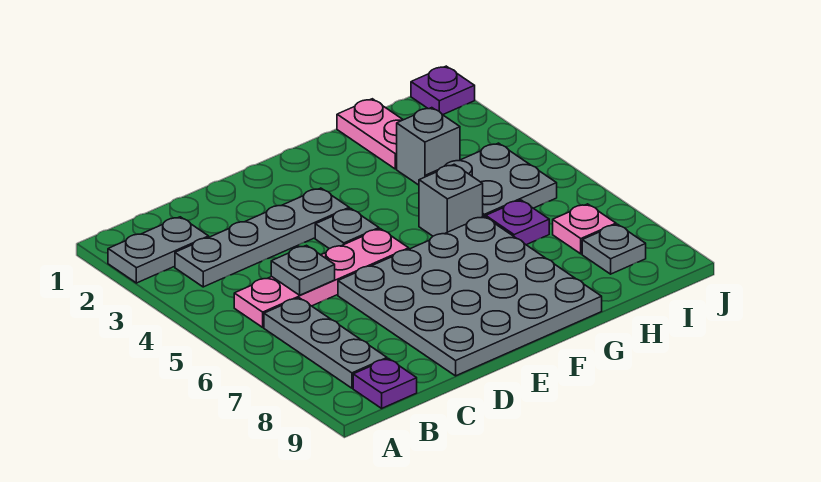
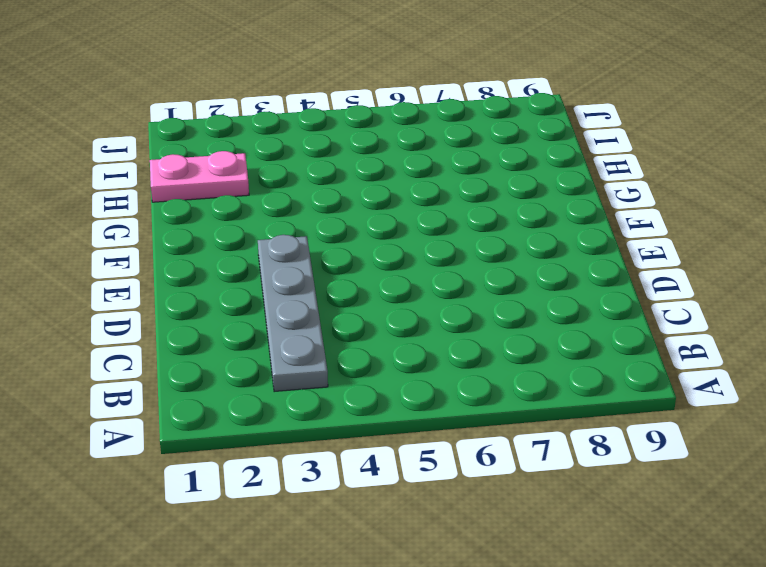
none -> grey plate A2:B2 level 1
none -> pink plate B5:E5 level 1
none -> grey plate B6:B8 level 1

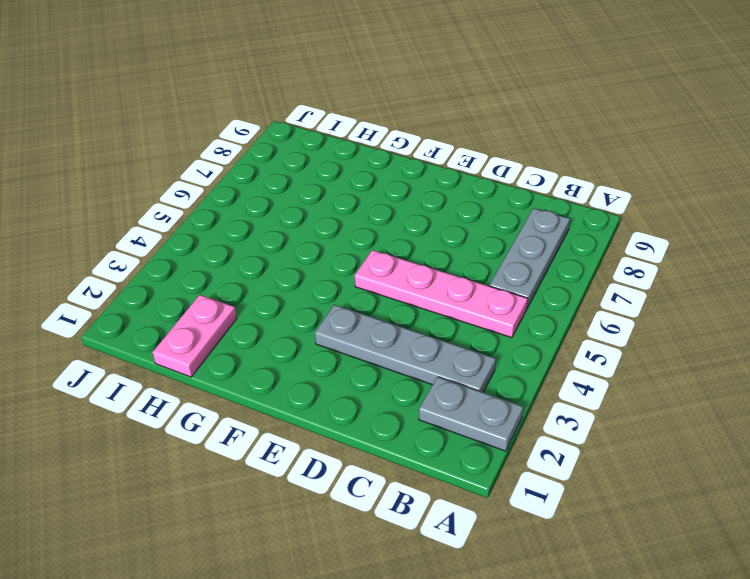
none -> purple plate B9 level 1
none -> grey plate D6:G9 level 1
none -> grey plate E4 level 1

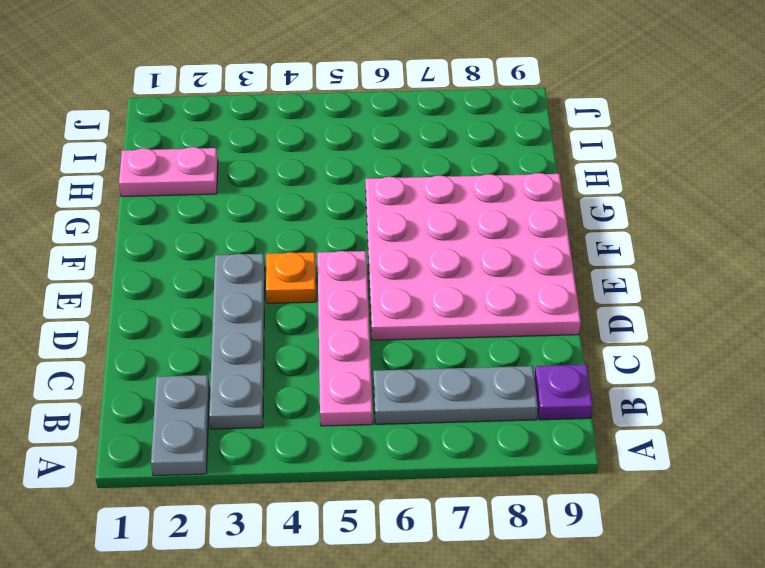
pink plate D6:G9 level 1 -> grey plate D6:G9 level 1
orange plate E4 level 1 -> grey plate E4 level 1
none -> grey brick G5 level 1
none -> grey brick H3 level 1
none -> grey plate H4:I5 level 1

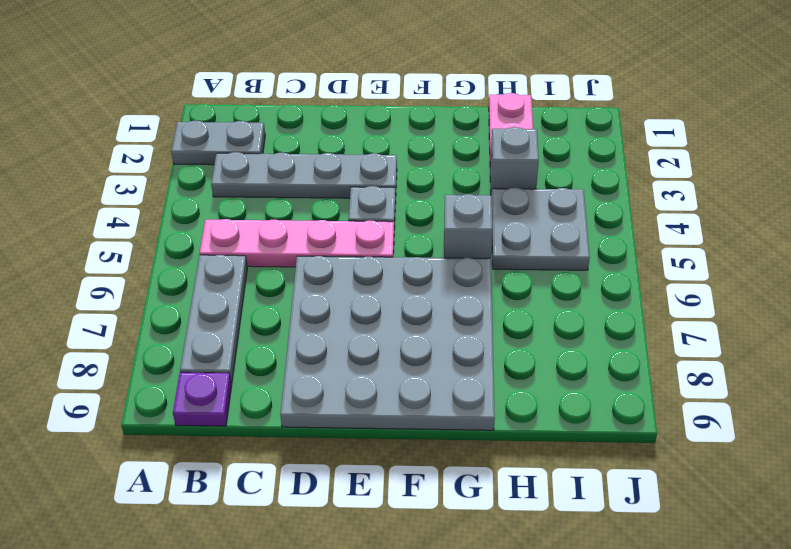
none -> purple plate H6 level 1
none -> pink plate I7 level 1
none -> grey plate I8 level 1

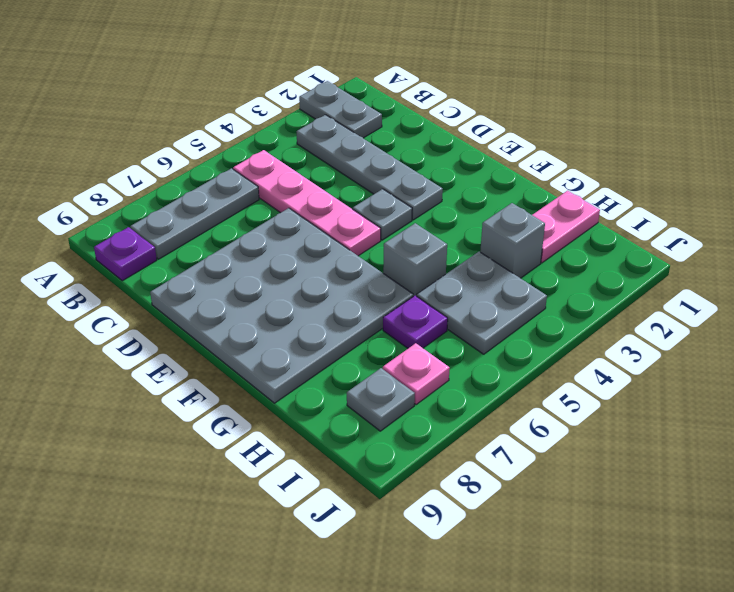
none -> purple plate J1 level 1
none -> grey plate C5 level 2

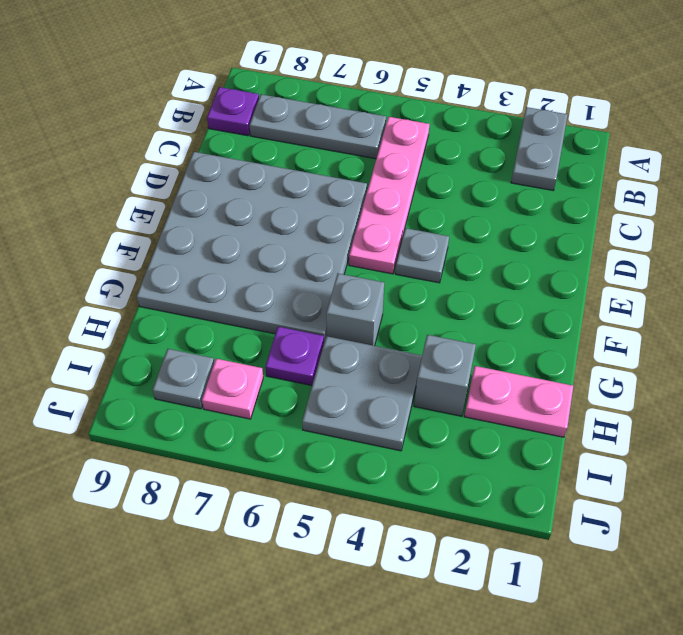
none -> grey plate B3:E3 level 1
none -> purple plate J1 level 1
none -> grey plate C5 level 2

